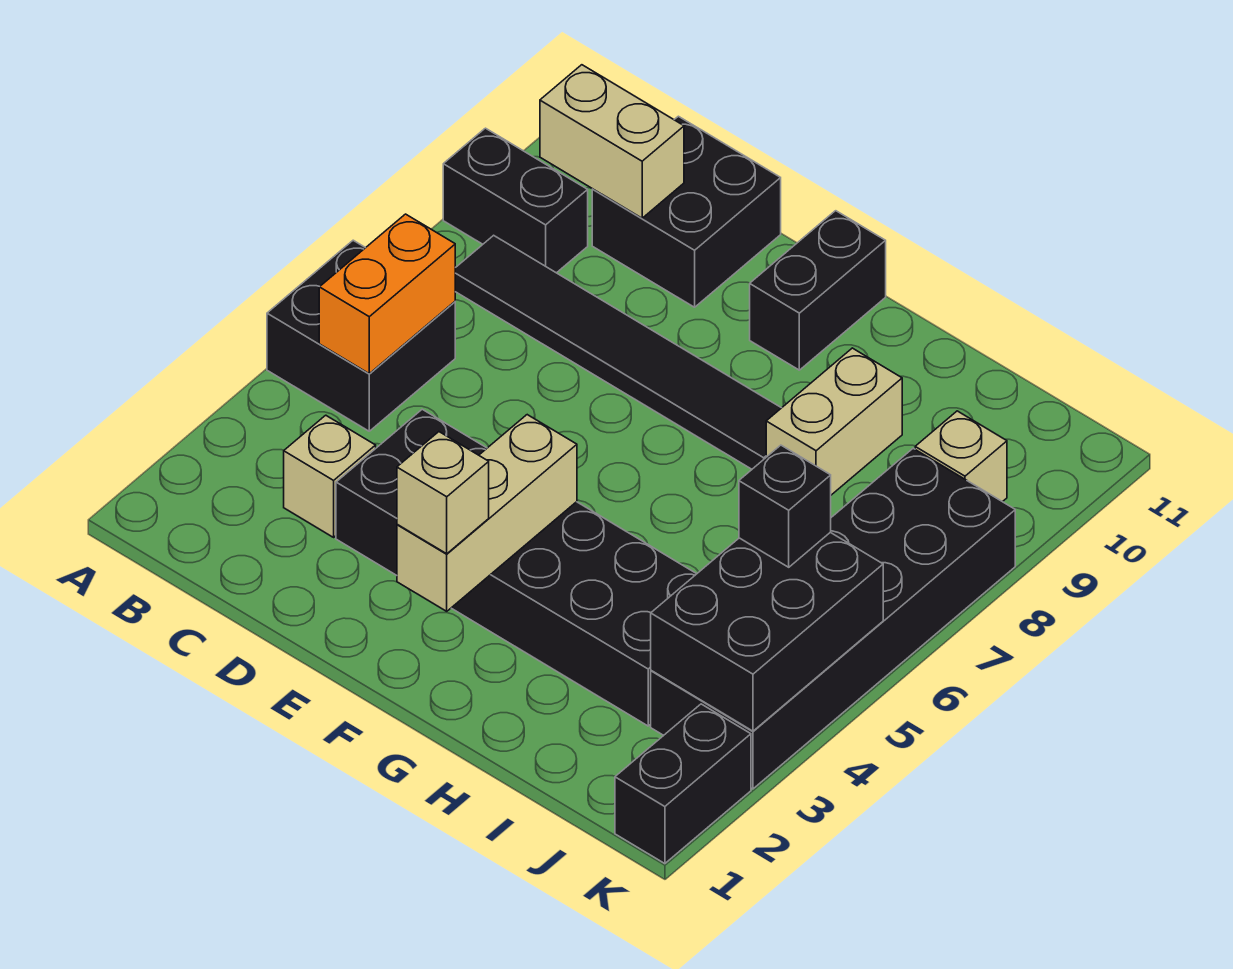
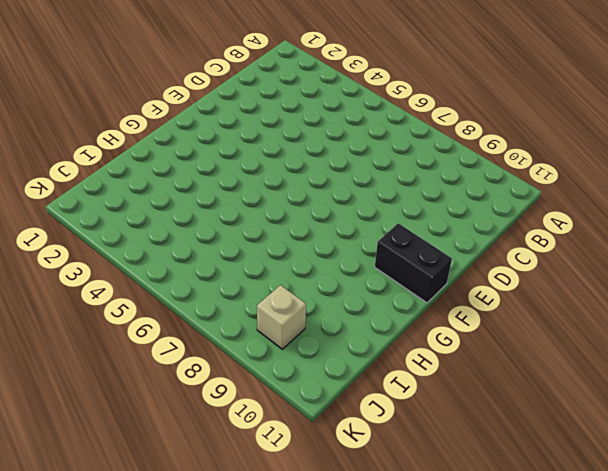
none -> black brick A5:B6 level 1
none -> black brick A9:B9 level 1
none -> black tile B8:G8 level 1

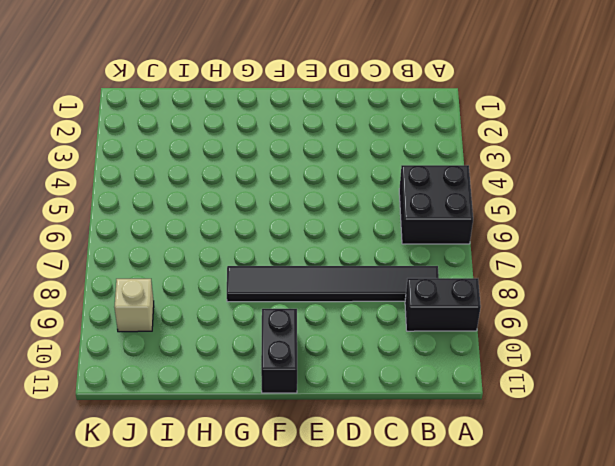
none -> tan brick C3 level 1
none -> black brick C10:D11 level 1
none -> black brick D3:I4 level 1

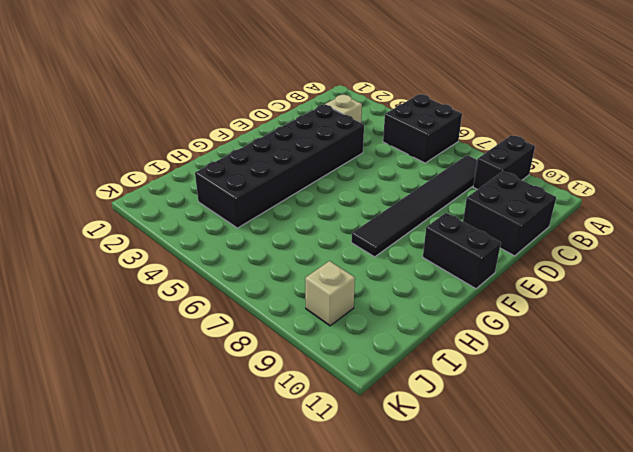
none -> tan brick H8:H9 level 1
none -> black brick J3:K8 level 1
none -> black brick K1:K2 level 1

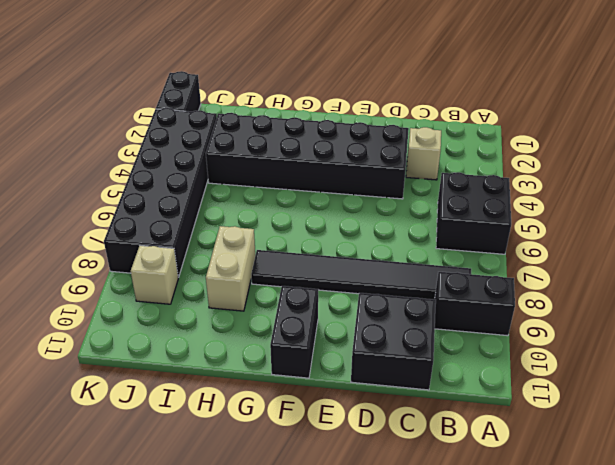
none -> orange brick B5:B6 level 2
none -> tan brick B10:C10 level 2
none -> tan brick F2:F4 level 2

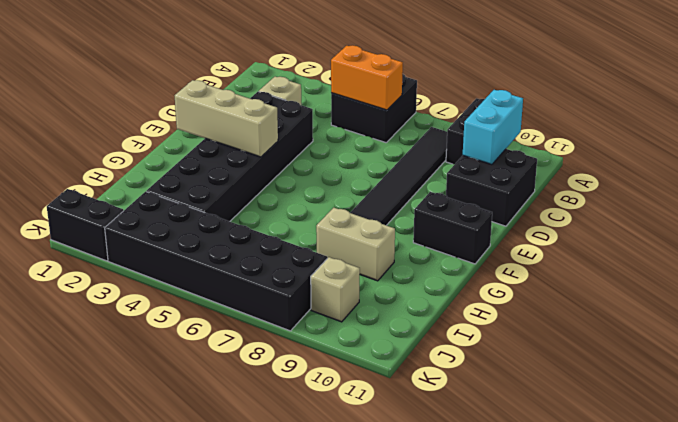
cyan brick B10:C10 level 2 -> tan brick B10:C10 level 2
none -> black brick J3:K5 level 2
none -> tan brick F2 level 3
none -> black brick J5 level 3

